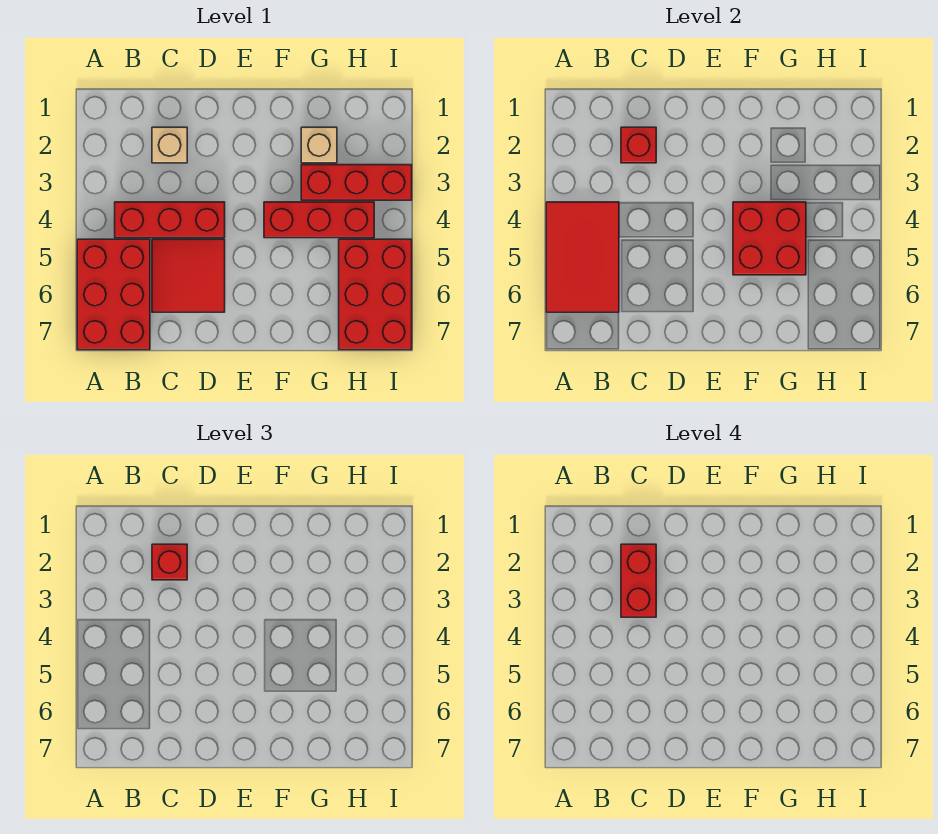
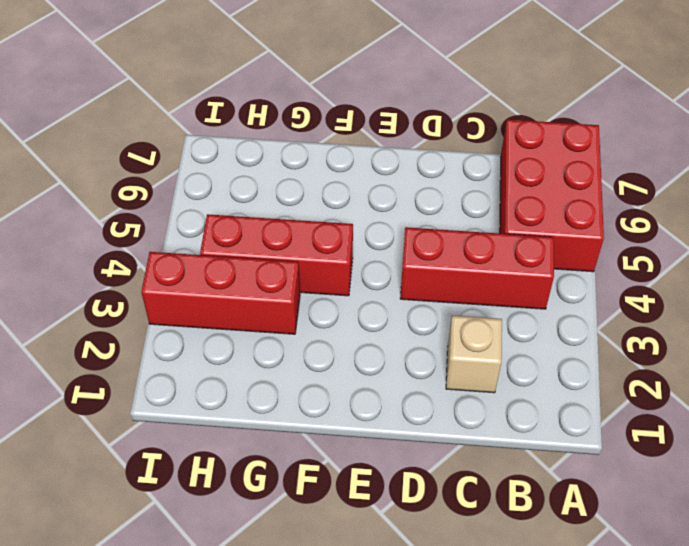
none -> red tile C5:D6 level 1
none -> tan brick G2 level 1
none -> red brick H5:I7 level 1

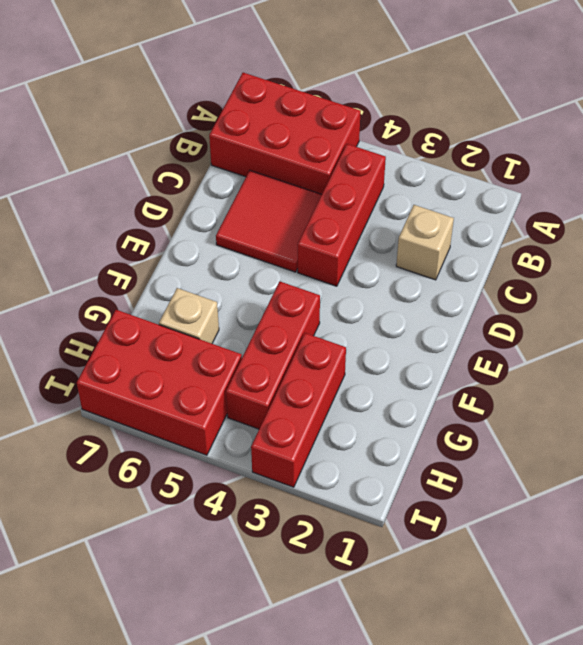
tan brick G6 level 1 -> tan brick G2 level 1
none -> red tile A4:B6 level 2
none -> red brick C2 level 2
none -> red brick F4:G5 level 2

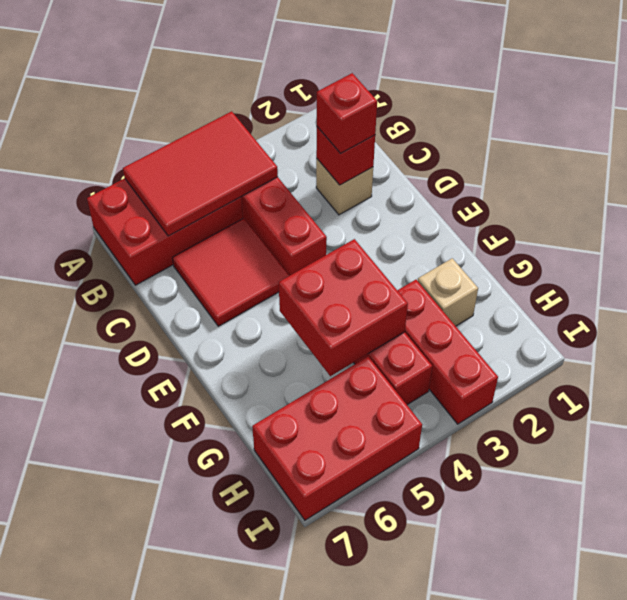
none -> red brick C2:C3 level 4

